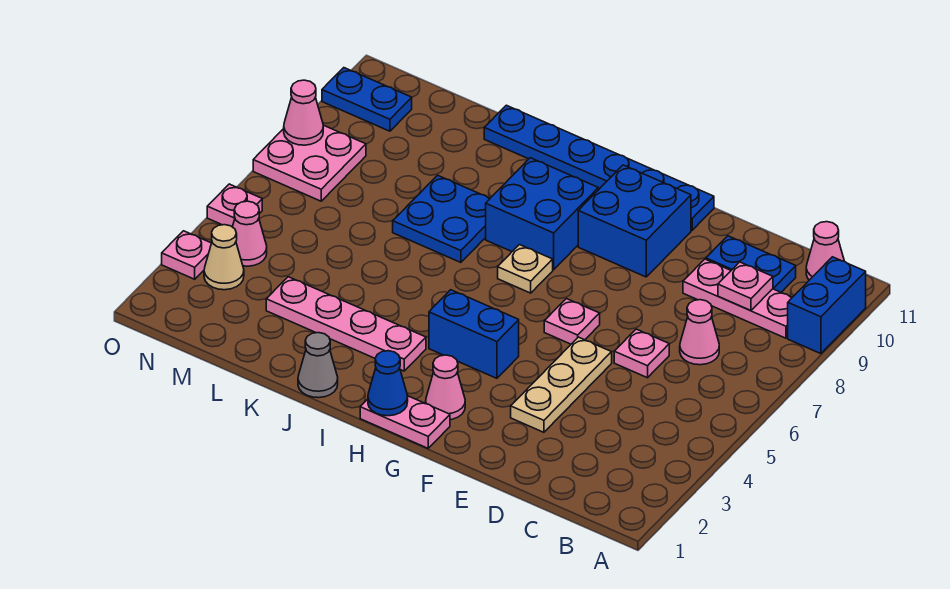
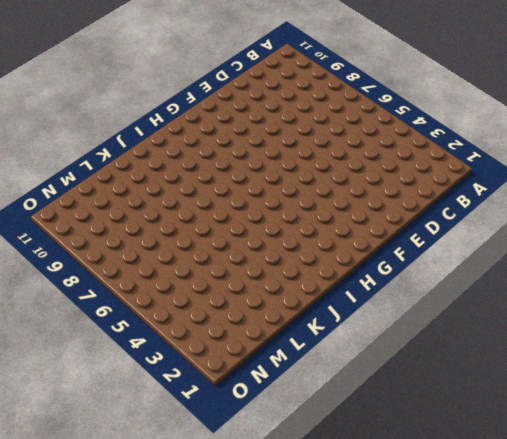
none -> blue brick A9:A10 level 1
none -> pink plate B9:D9 level 1
none -> pink cone B11 level 1

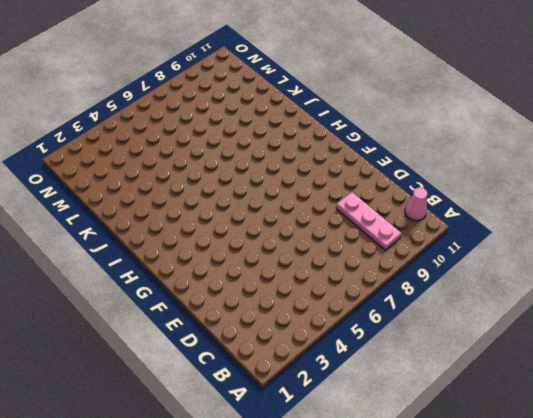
none -> blue brick A9:A10 level 1
none -> pink cone C7 level 1
none -> blue plate C10:D10 level 1

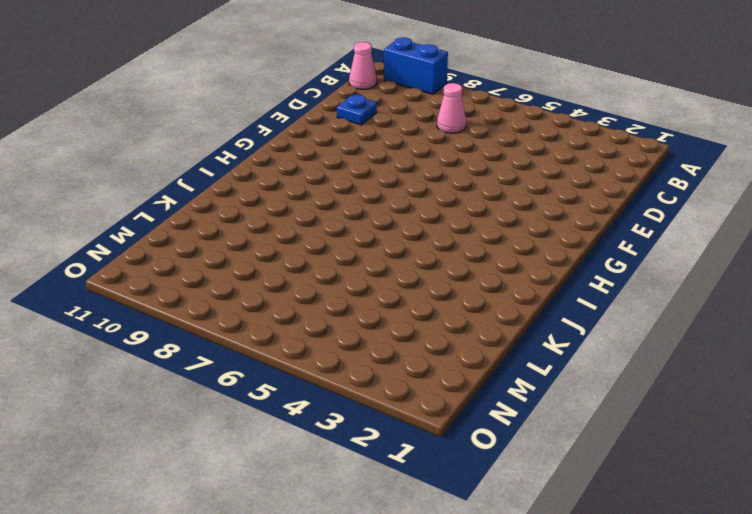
blue plate D10 level 1 -> blue plate C10:D10 level 1
none -> pink plate B9:D9 level 1
none -> pink plate D6 level 1
none -> tan plate E3:E5 level 1

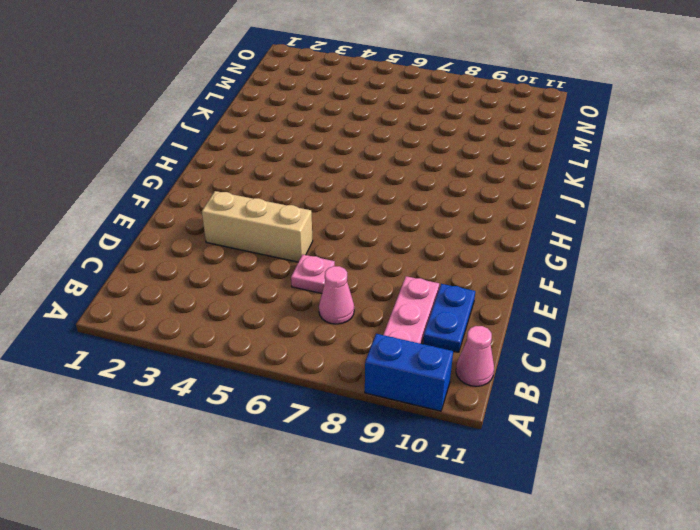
tan brick E3:E5 level 1 -> tan plate E3:E5 level 1
none -> pink plate F6 level 1
none -> blue brick F9:G10 level 1
none -> blue plate F11:K11 level 1

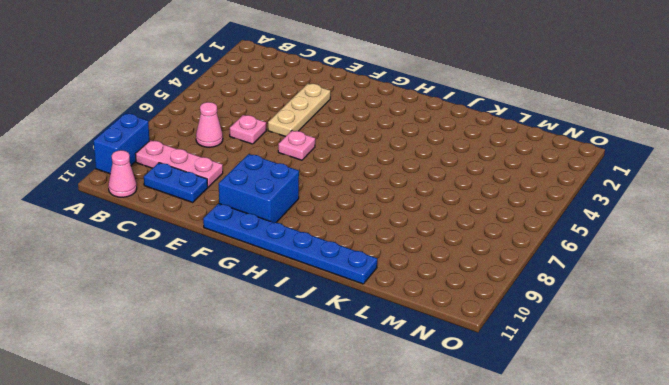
none -> pink plate G1:H1 level 1
none -> pink cone G2 level 1
none -> blue brick G4:H4 level 1

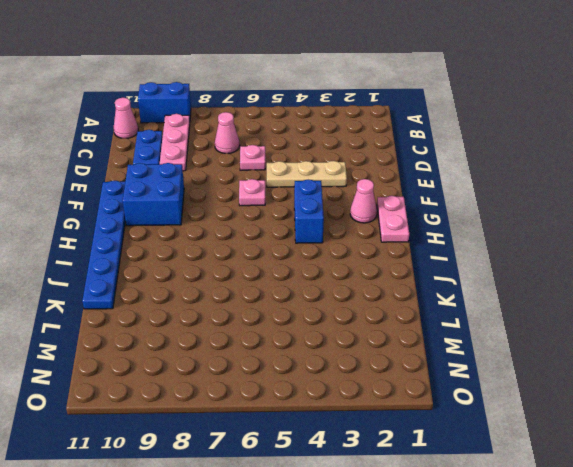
none -> tan plate H7 level 1
none -> blue brick H8:I9 level 1
none -> pink plate I3:L3 level 1

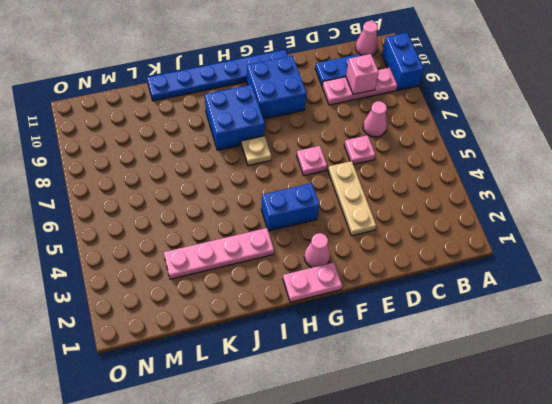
pink brick C9 level 2 -> pink plate C9 level 2
none -> grey cone J1 level 1
none -> blue plate J7:K8 level 1
none -> tan cone N3 level 1

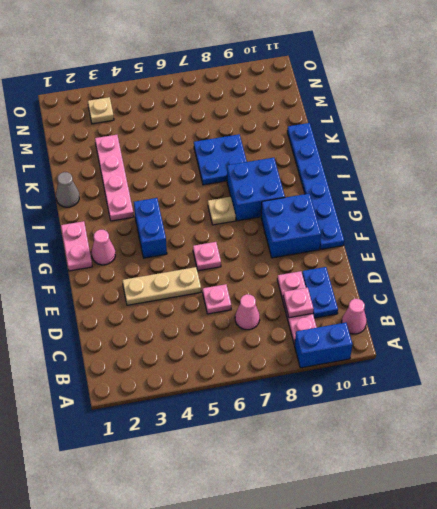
tan plate N3 level 1 -> tan cone N3 level 1
none -> pink cone N4 level 1
none -> pink plate N7:O8 level 1
none -> blue plate N10:O10 level 1

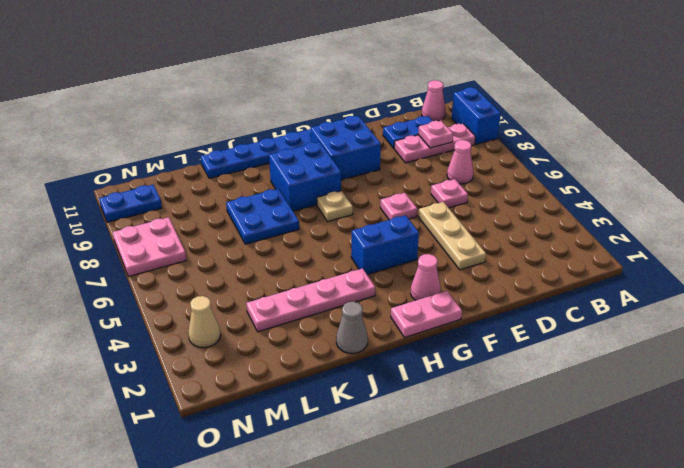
none -> pink cone N4 level 1
none -> pink plate O3 level 1
none -> pink plate O5 level 1

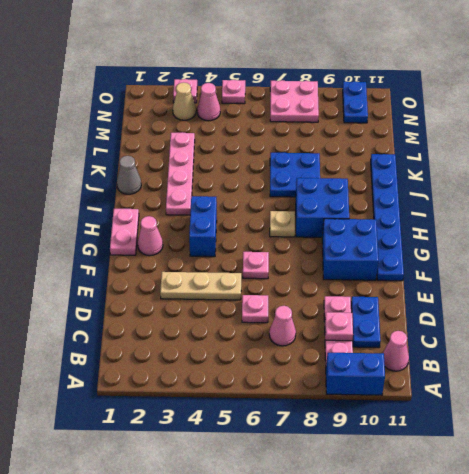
none -> blue cone H1 level 2
none -> pink cone O8 level 2

